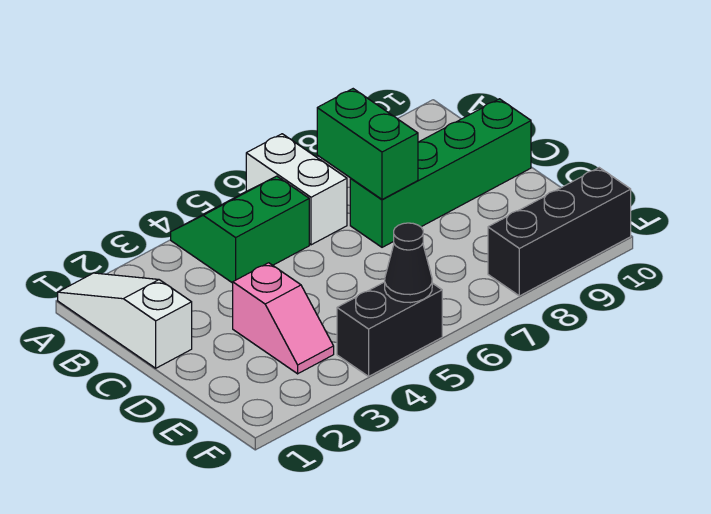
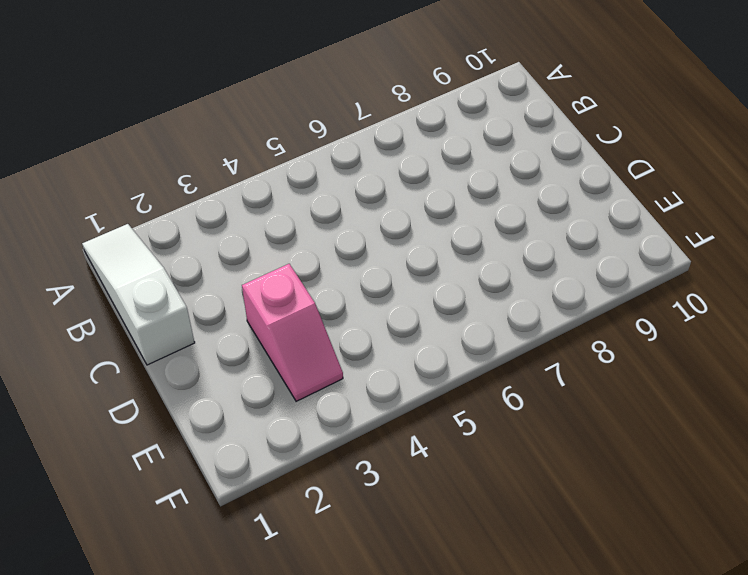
none -> green slope A4:B5 level 1 top B
none -> white brick A6:B6 level 1

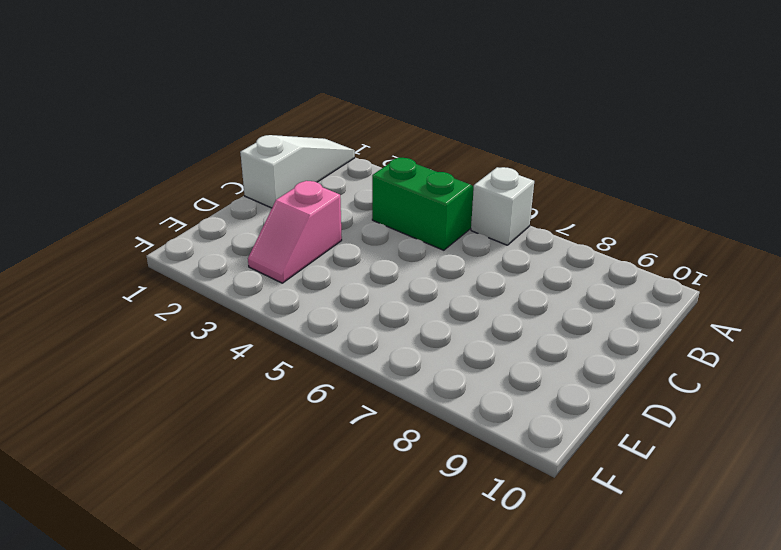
white brick A6 level 1 -> white brick A6:B6 level 1
none -> green brick C7:C10 level 1
none -> black brick F4:F5 level 1

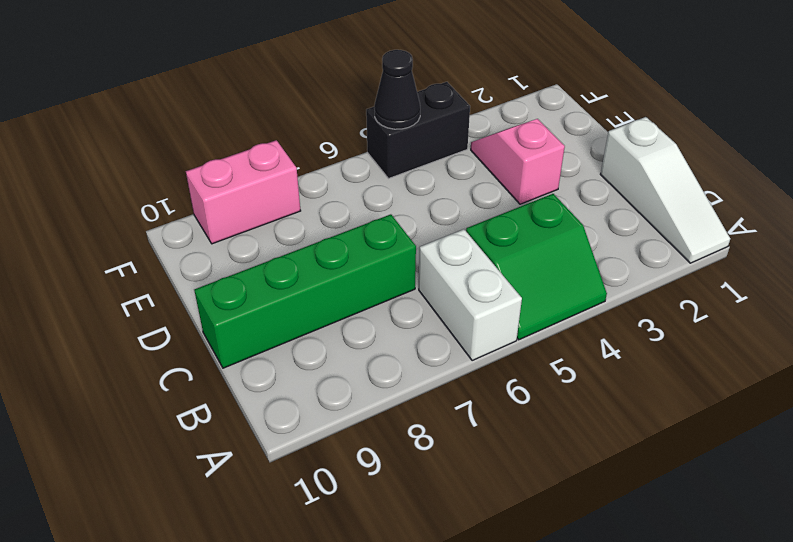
pink brick F8:F9 level 1 -> black brick F8:F10 level 1
none -> green brick B7:C7 level 2

